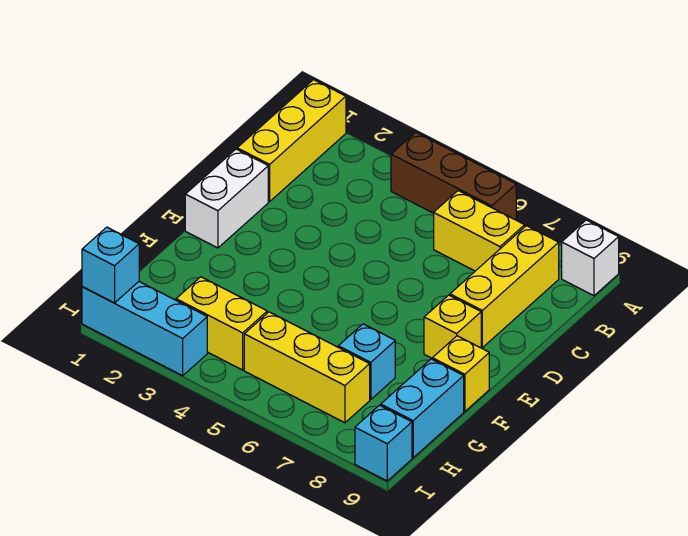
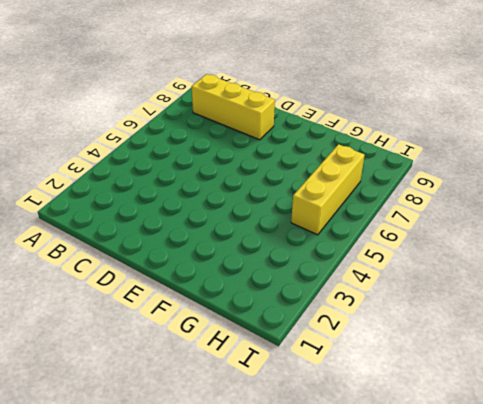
none -> yellow brick A1:C1 level 1
none -> brown brick A4:A6 level 1
none -> white brick A9 level 1

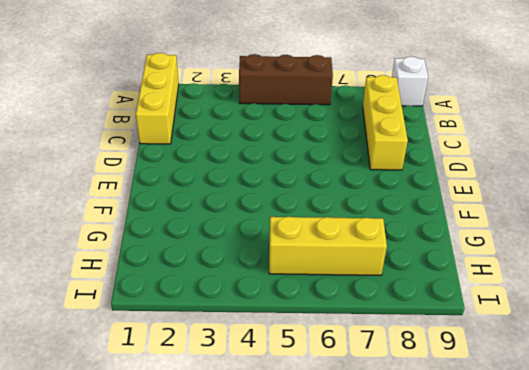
none -> yellow brick B6:B7 level 1
none -> white brick D1:E1 level 1
none -> yellow brick E8 level 1

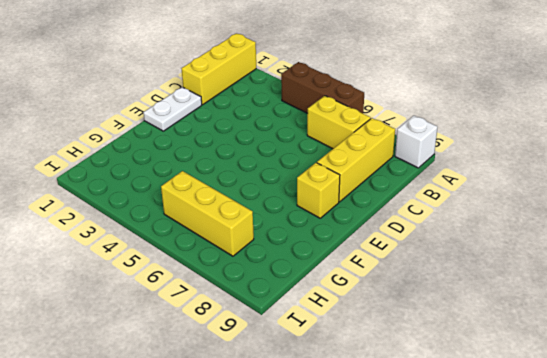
white plate D1:E1 level 1 -> white brick D1:E1 level 1
none -> yellow brick F9 level 1
none -> cyan brick G7 level 1
none -> cyan brick G9:H9 level 1

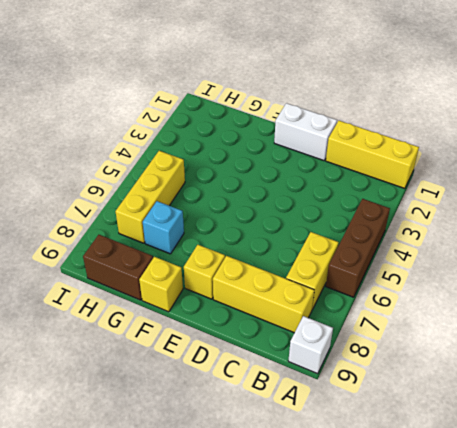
brown brick G9:H9 level 1 -> cyan brick G9:H9 level 1
none -> yellow brick H3:H4 level 1
none -> cyan brick I1:I3 level 1
none -> cyan brick I9 level 1

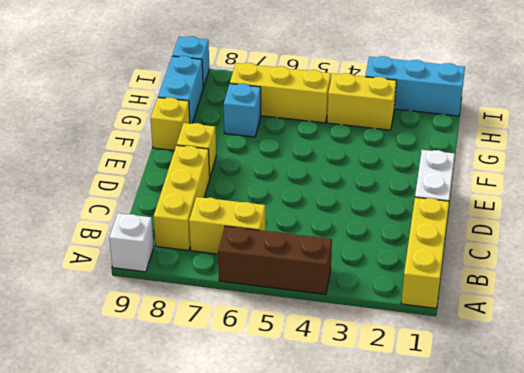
none -> cyan brick I1 level 2

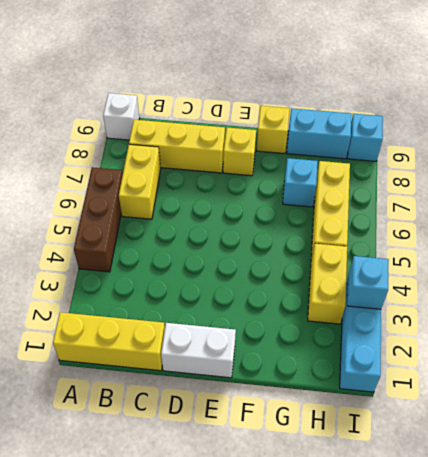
cyan brick I3 level 2 -> cyan brick I1 level 2

